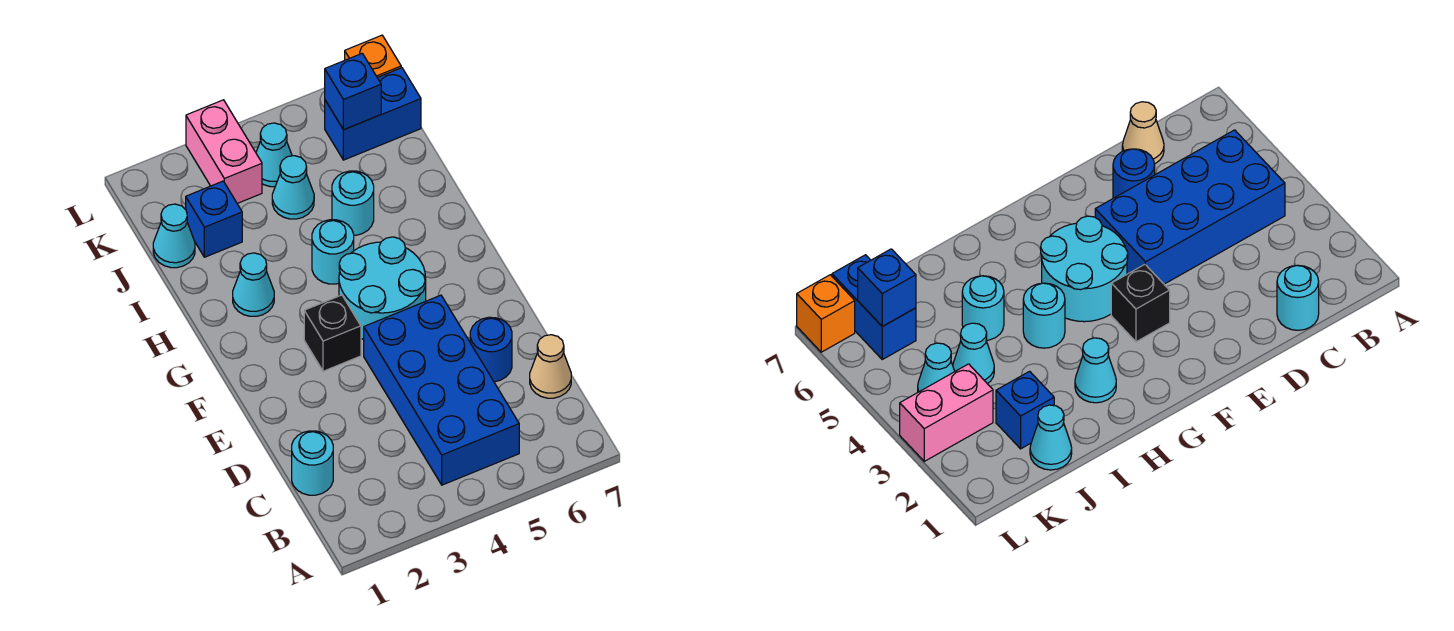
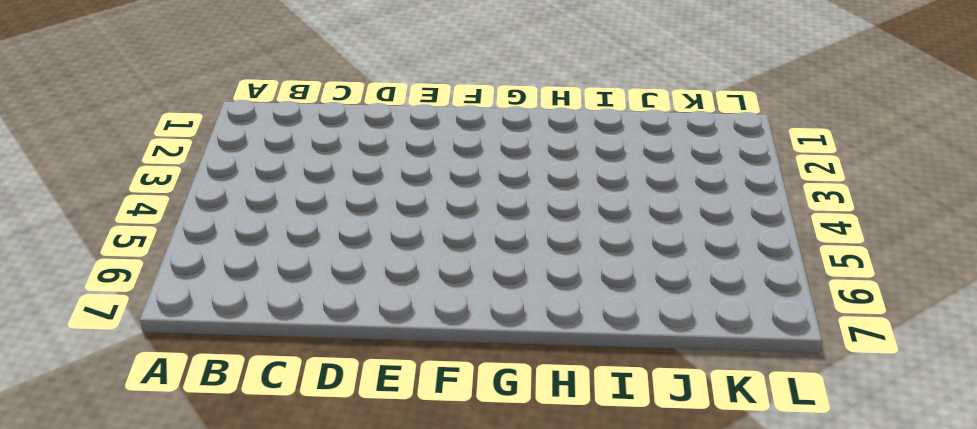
none -> blue brick B4:E5 level 1
none -> cyan round brick C1 level 1
none -> tan cone C7 level 1

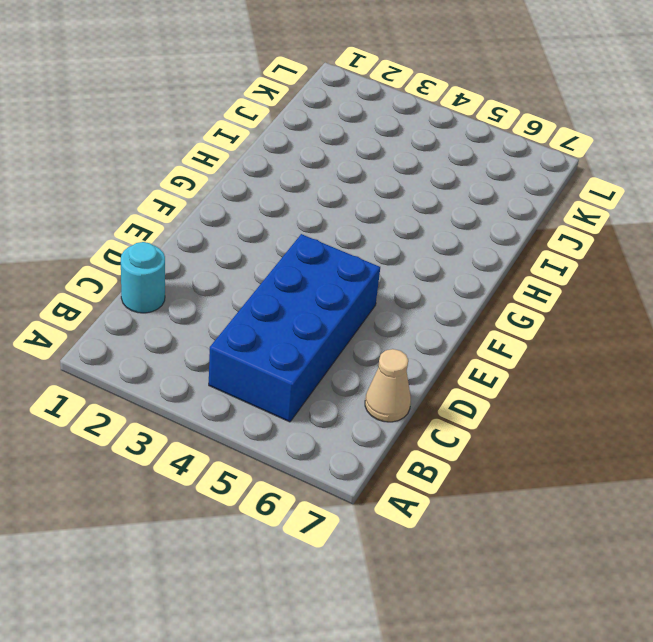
none -> blue round brick D6 level 1
none -> black brick F3 level 1
none -> cyan round brick F4:G5 level 1

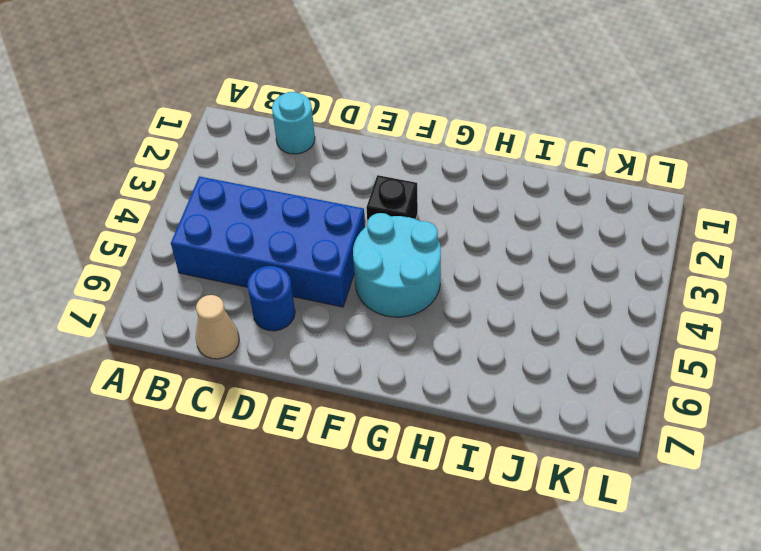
none -> cyan cone H2 level 1
none -> cyan round brick H4 level 1
none -> cyan round brick I5 level 1

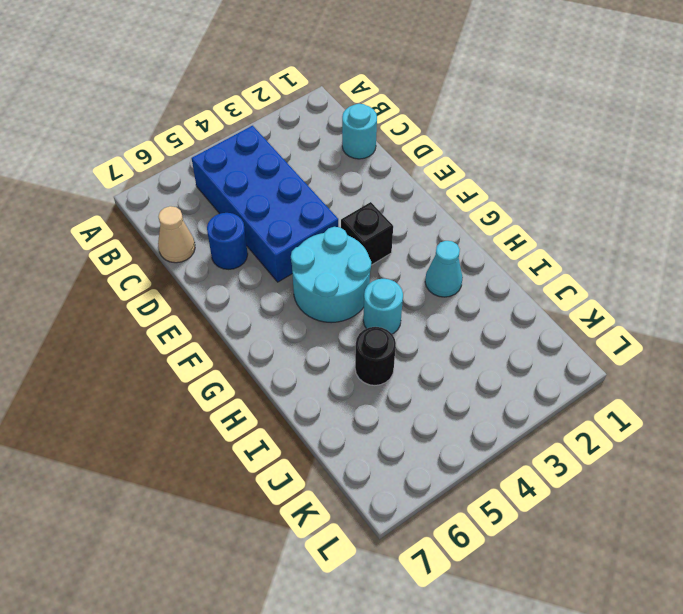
black round brick I5 level 1 -> cyan round brick I5 level 1
none -> cyan cone J1 level 1
none -> blue brick J2 level 1
none -> cyan cone J4 level 1

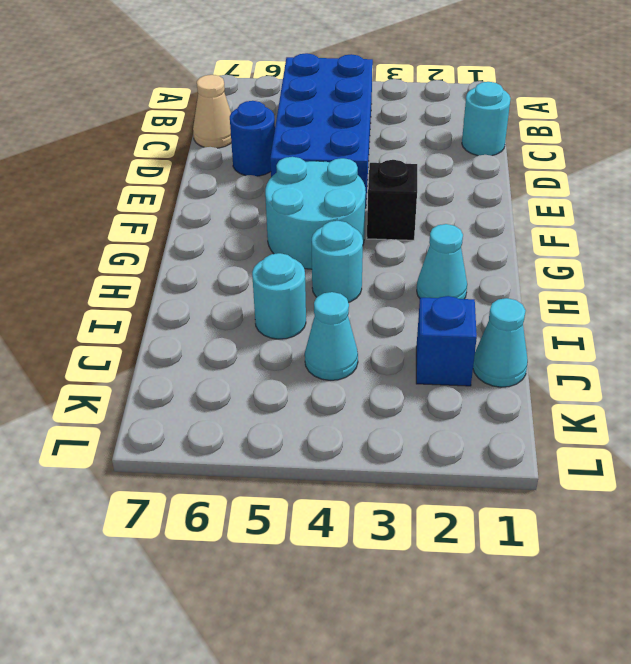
none -> pink brick K3:L3 level 1
none -> cyan cone K4 level 1
none -> blue brick K6:K7 level 1

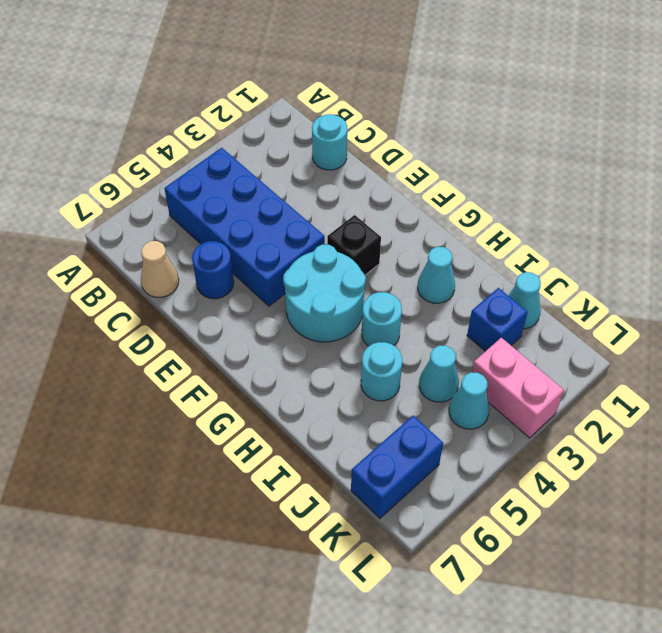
none -> orange brick L7 level 1
none -> blue brick K6 level 2

